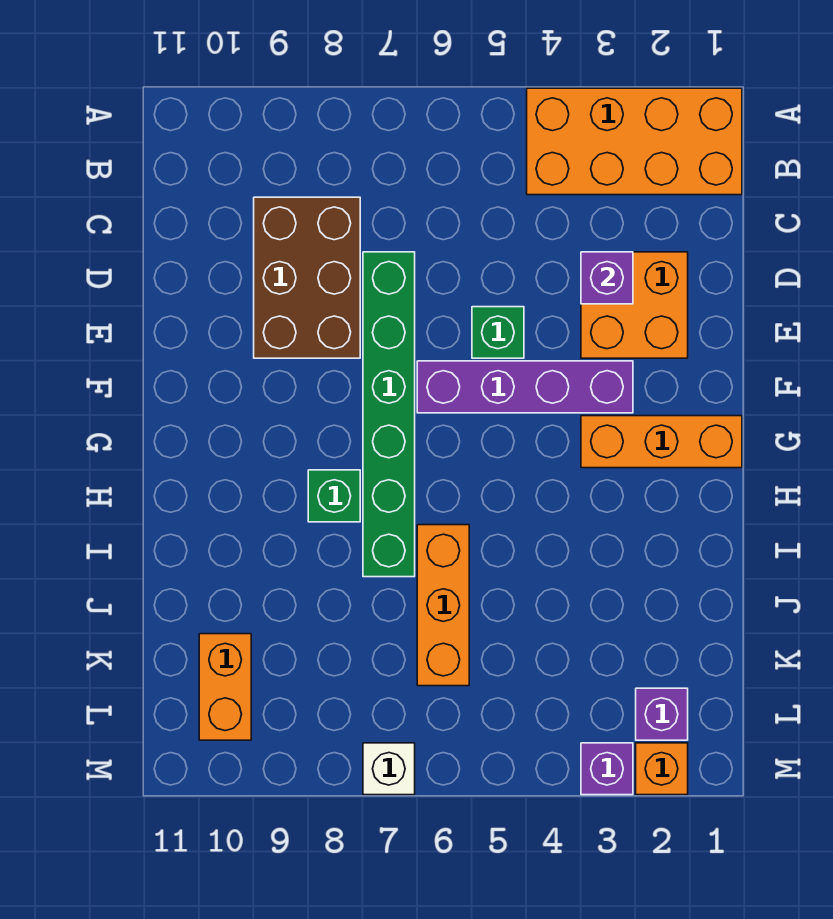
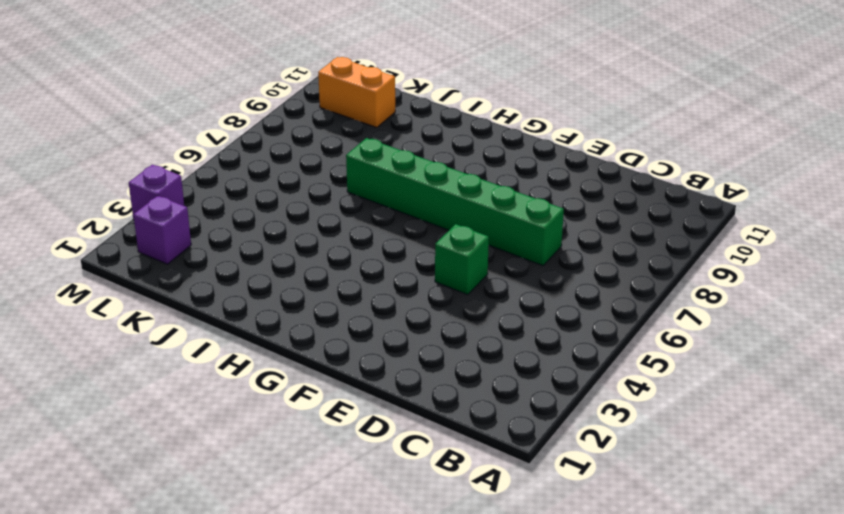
none -> orange brick A1:B4 level 1
none -> brown brick C8:E9 level 1
none -> orange brick D2:E3 level 1

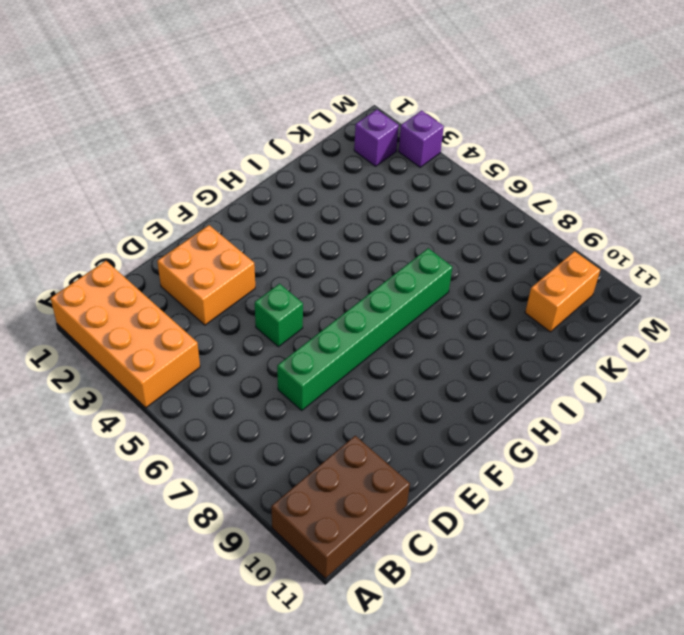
brown brick A10:C11 level 1 -> brown brick C8:E9 level 1
none -> purple brick F3:F6 level 1
none -> orange brick G1:G3 level 1
none -> green brick H8 level 1

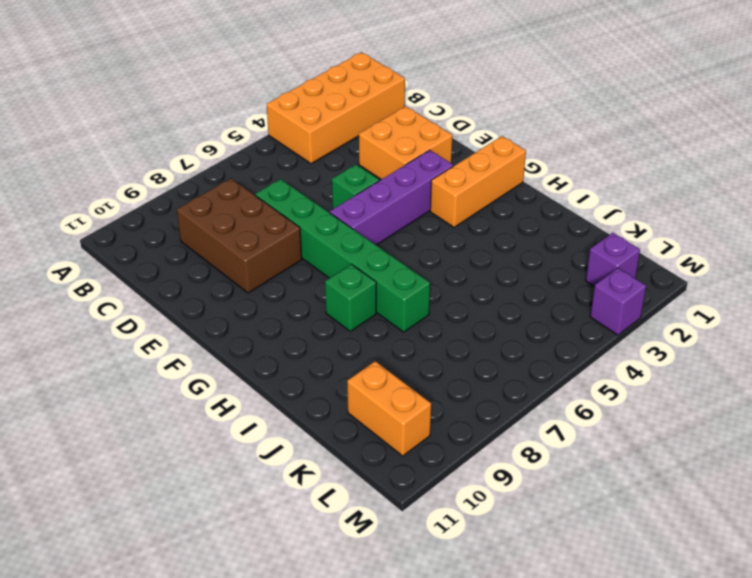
none -> orange brick I6:K6 level 1
none -> orange brick M2 level 1
none -> white brick M7 level 1

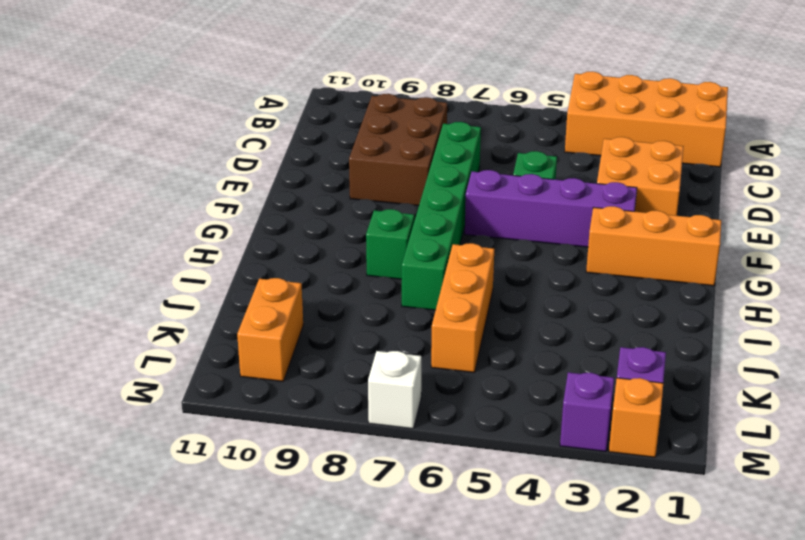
none -> purple brick D3 level 2

